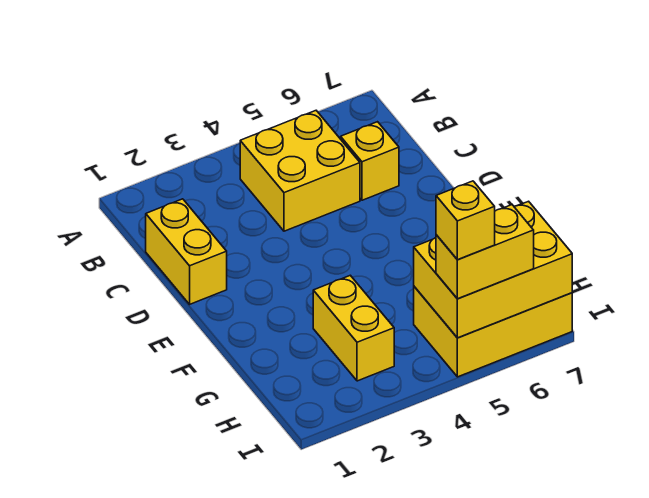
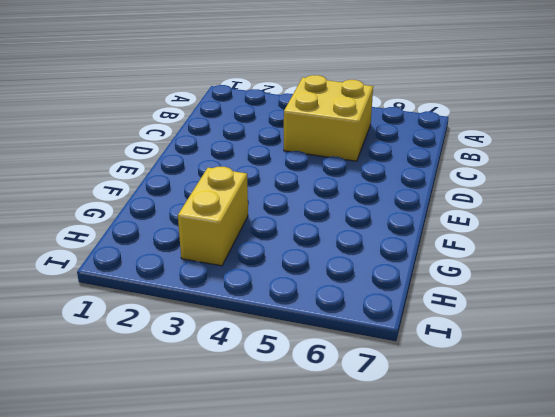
none -> yellow brick C1:D1 level 1
none -> yellow brick C6 level 1

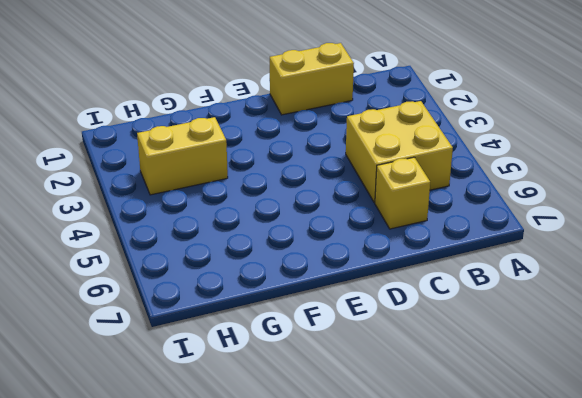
none -> yellow brick H5:I7 level 1
none -> yellow brick H5:I7 level 2

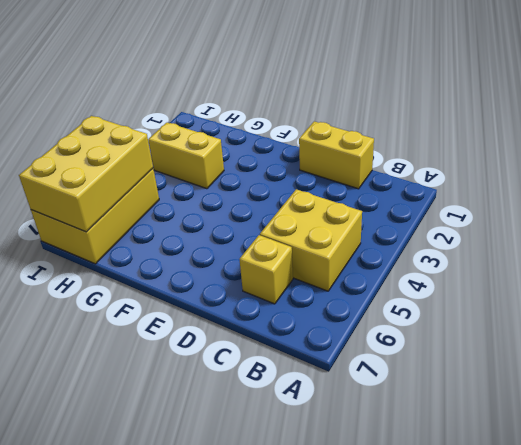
none -> yellow brick I5:I6 level 3
none -> yellow brick I5 level 4

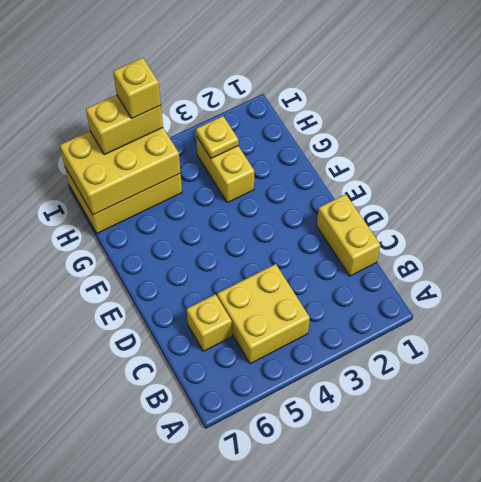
yellow plate H3 level 2 -> none

